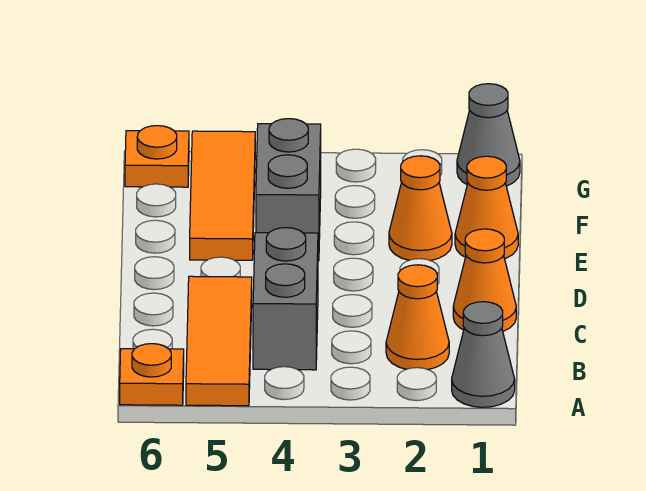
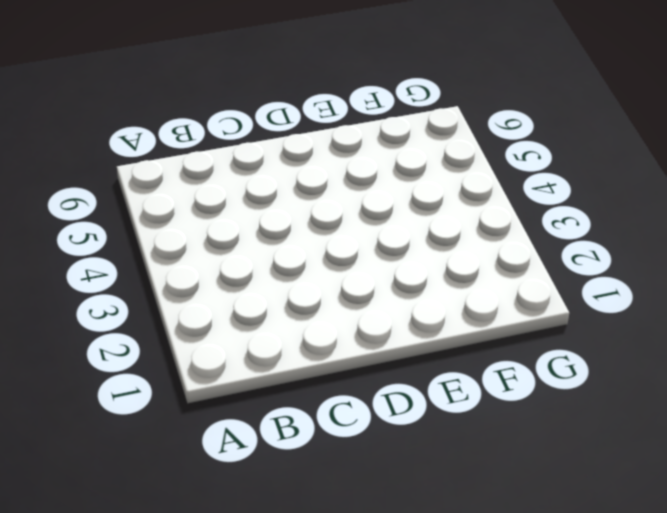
none -> grey cone A1 level 1
none -> orange tile A5:C5 level 1
none -> orange plate A6 level 1

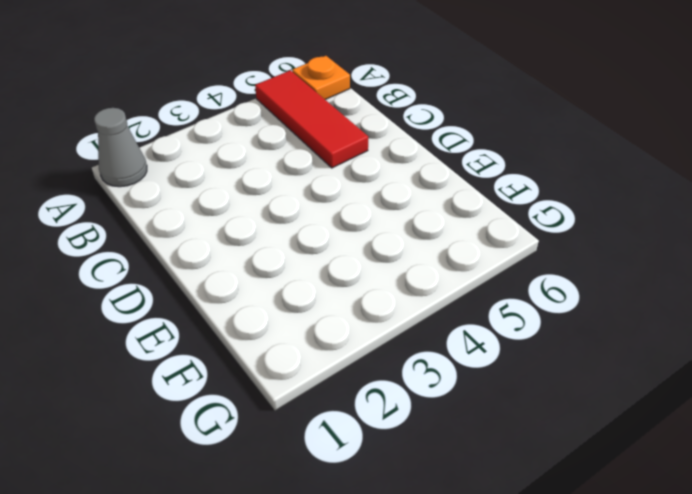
red tile A5:C5 level 1 -> orange tile A5:C5 level 1
none -> orange cone B2 level 1
none -> grey brick B4:C4 level 1
none -> orange cone C1 level 1

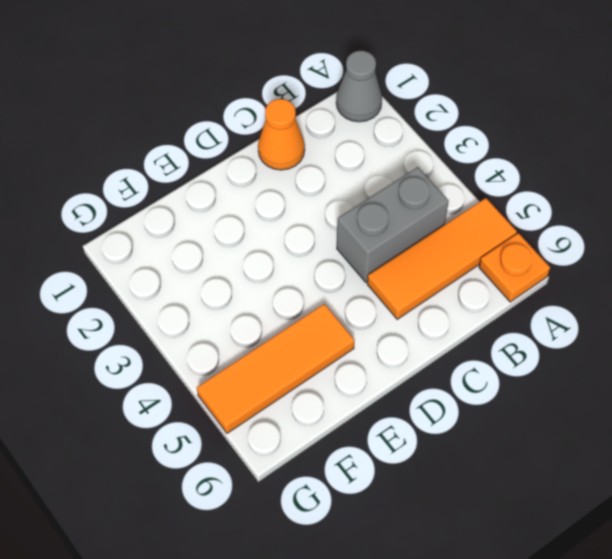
none -> orange cone B2 level 1
none -> orange cone E1 level 1
none -> orange cone E2 level 1

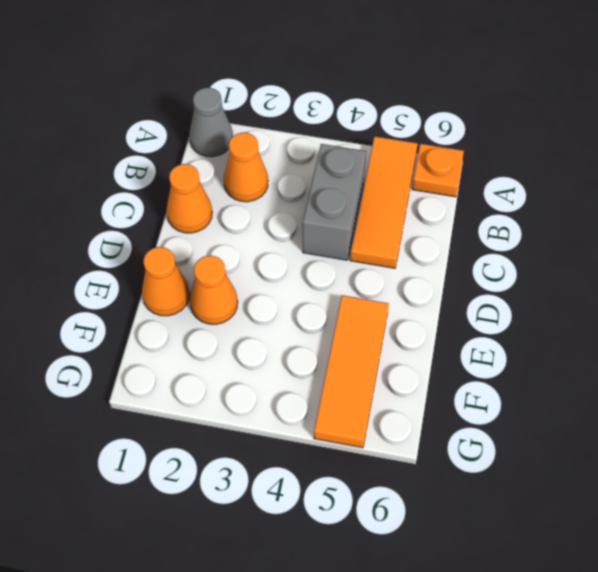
none -> grey brick E4:F4 level 1
none -> grey cone G1 level 1
none -> orange plate G6 level 1

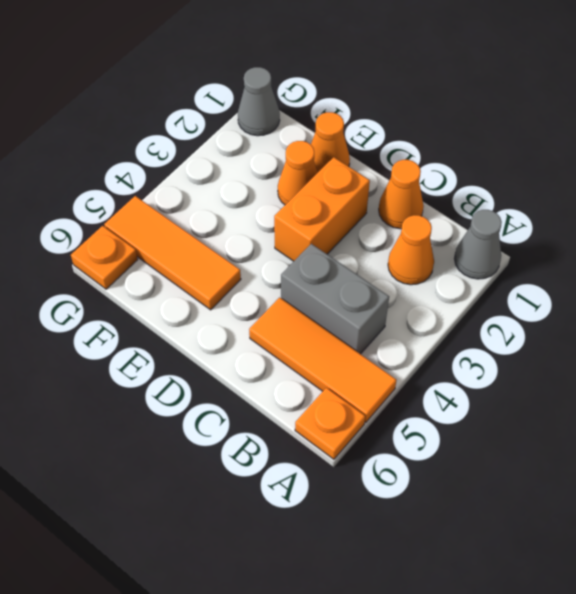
orange brick D2:D3 level 1 -> none
none -> grey brick E4:F4 level 1

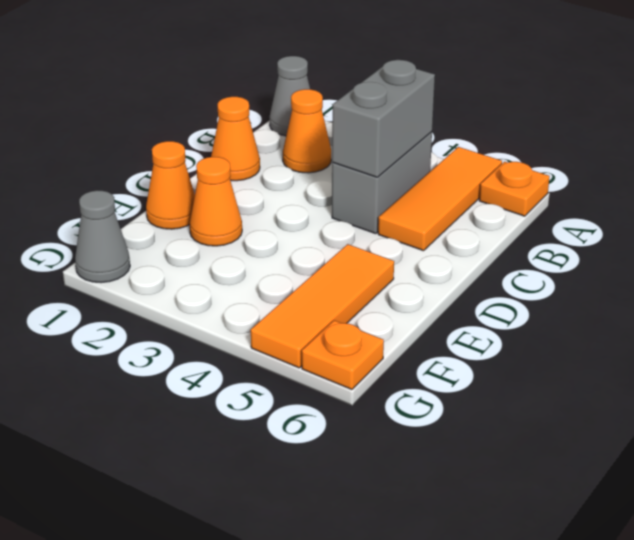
grey brick B4:C4 level 2 -> grey brick E4:F4 level 1

